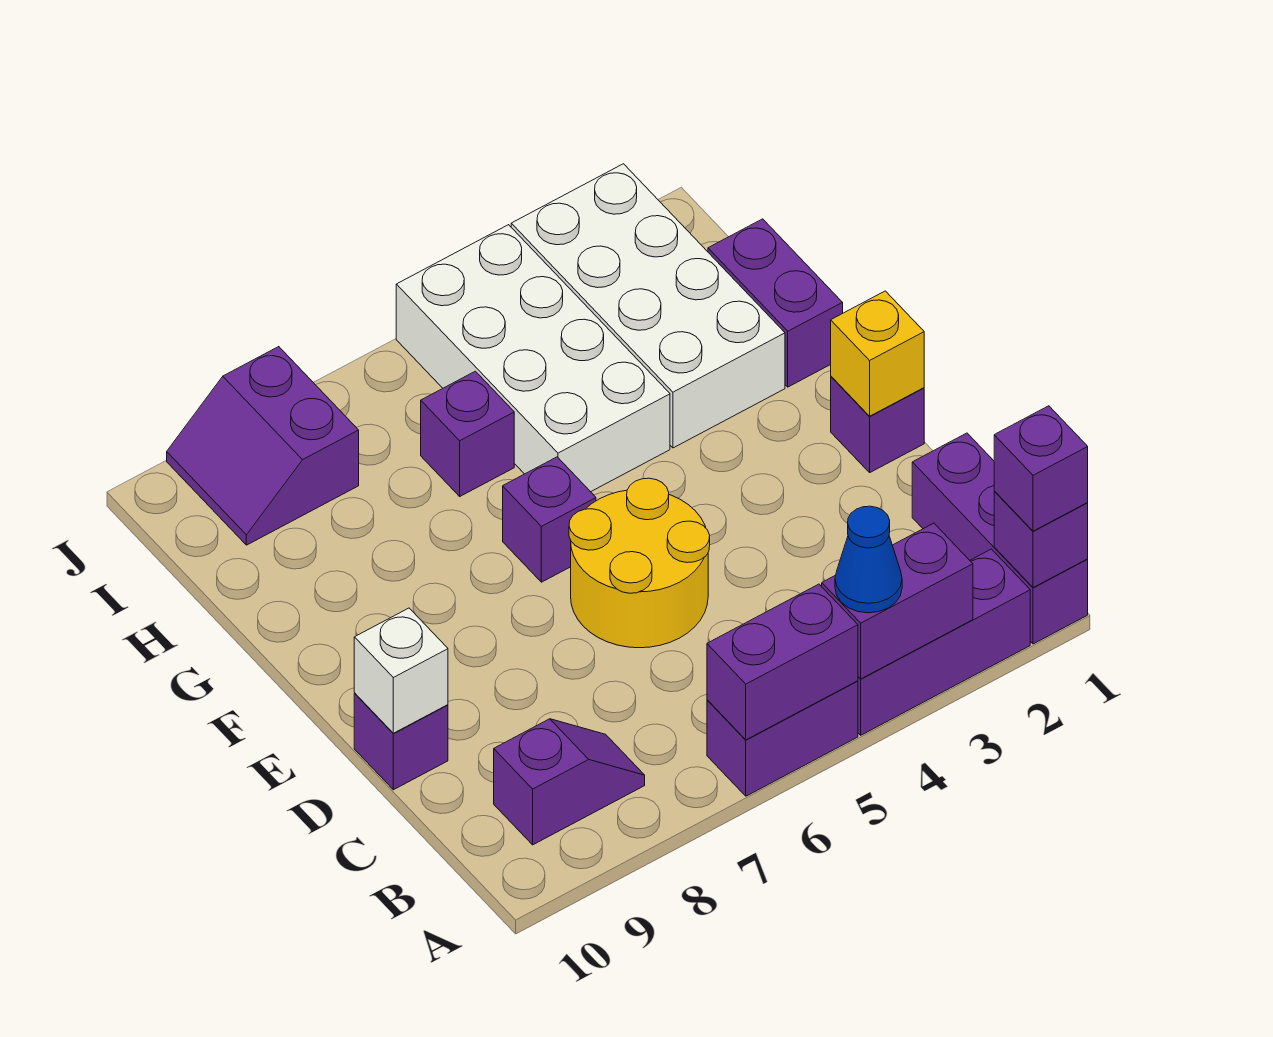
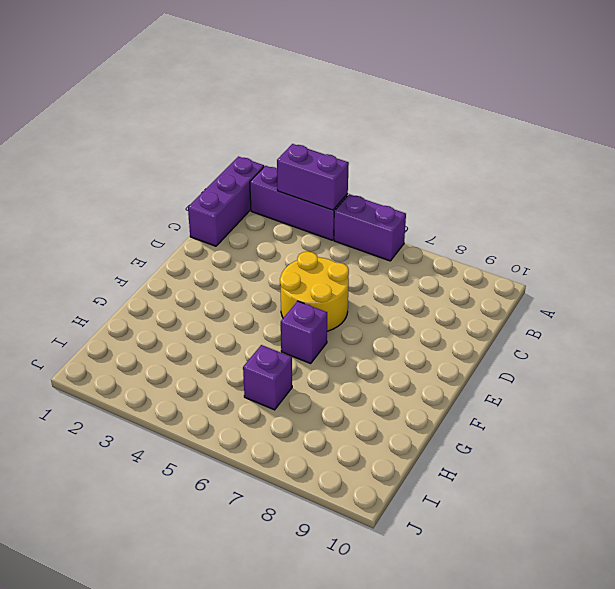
none -> purple slope B8:B9 level 1 top 9
none -> purple brick D10 level 1
none -> purple brick E1 level 1

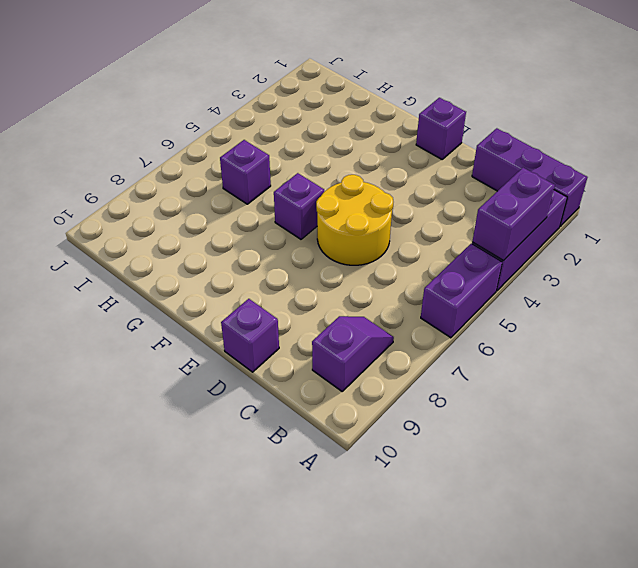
none -> purple brick G1:H1 level 1
none -> white brick G2:J3 level 1
none -> white brick G4:J5 level 1

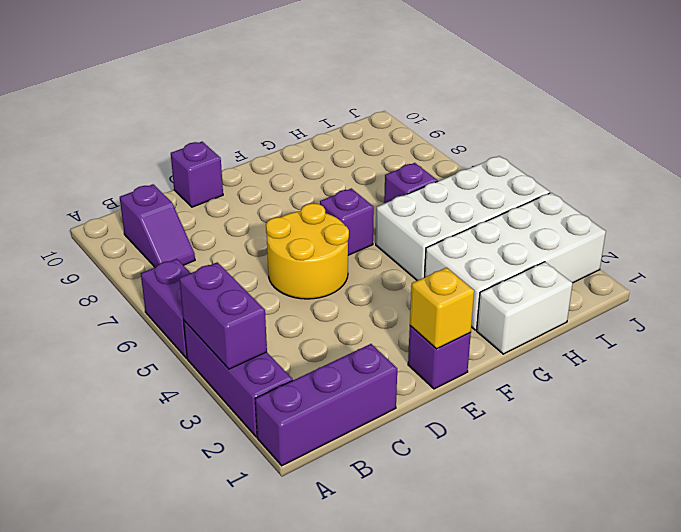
white brick G1:H1 level 1 -> purple brick G1:H1 level 1
none -> purple slope I8:J9 level 1 top 8
none -> purple brick A1 level 2
none -> purple brick A5:A6 level 2

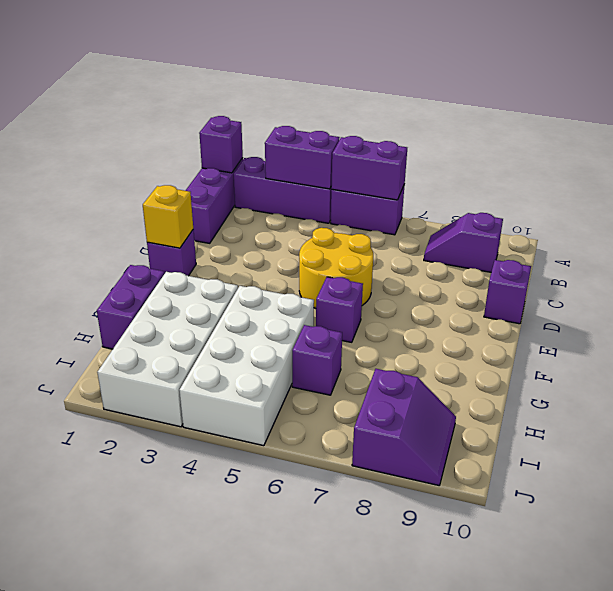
none -> white brick D10 level 2
none -> purple brick A1 level 3
none -> blue cone A4 level 3

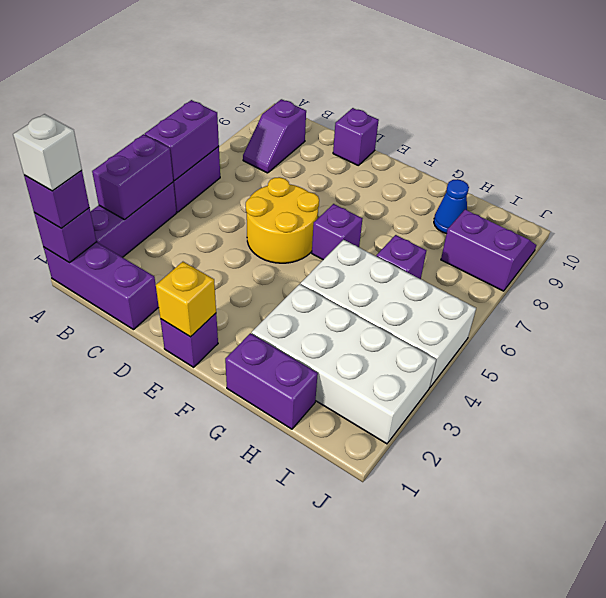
white brick A1 level 4 -> white brick D10 level 2
blue cone H9 level 1 -> blue cone A4 level 3

